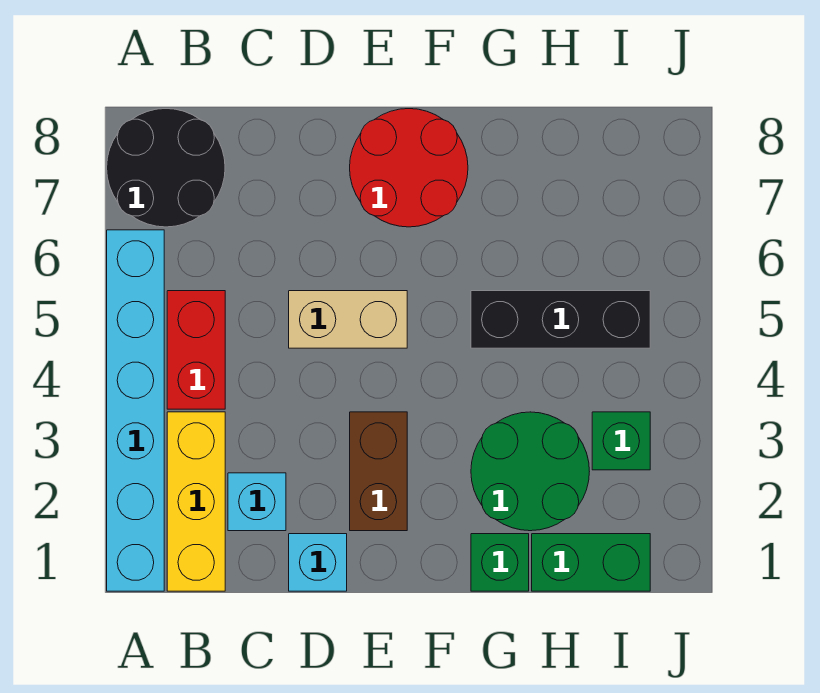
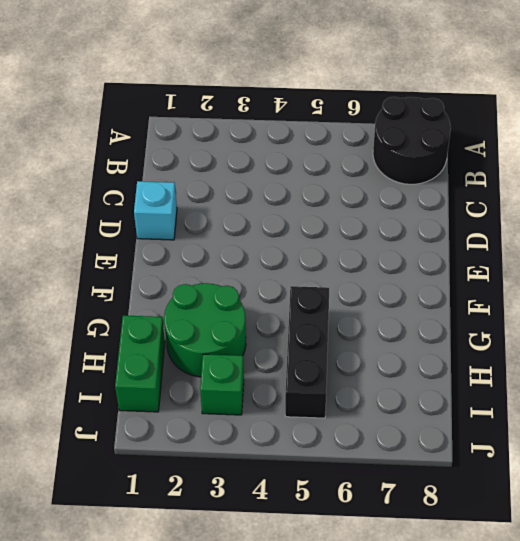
none -> cyan brick A1:A6 level 1
none -> yellow brick B1:B3 level 1
none -> red brick B4:B5 level 1

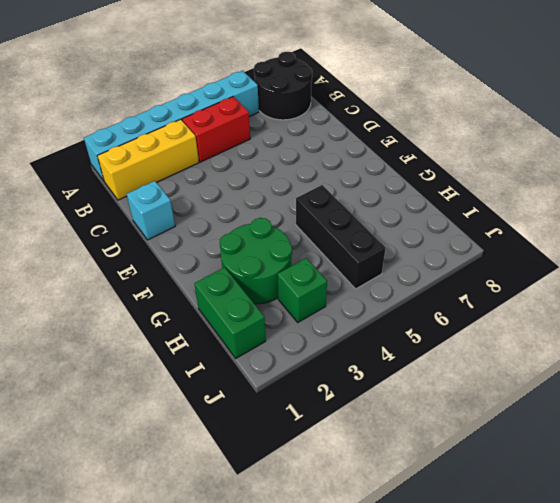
none -> cyan brick C2 level 1
none -> tan brick D5:E5 level 1
none -> brown brick E2:E3 level 1

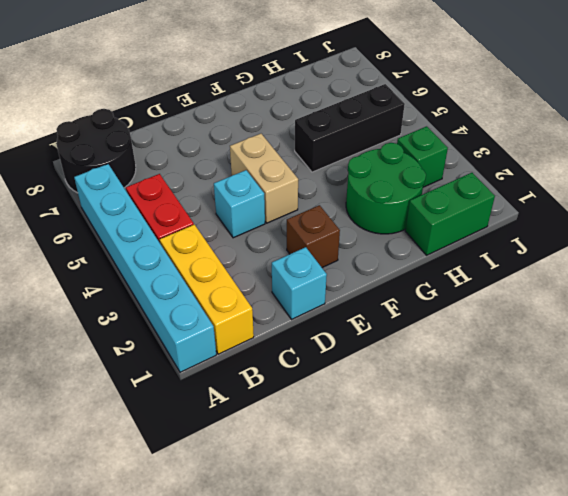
cyan brick D4 level 1 -> cyan brick C2 level 1
brown brick E2 level 1 -> brown brick E2:E3 level 1
tan brick E4:E5 level 1 -> tan brick D5:E5 level 1
none -> red round brick E7:F8 level 1
none -> green brick G1 level 1

